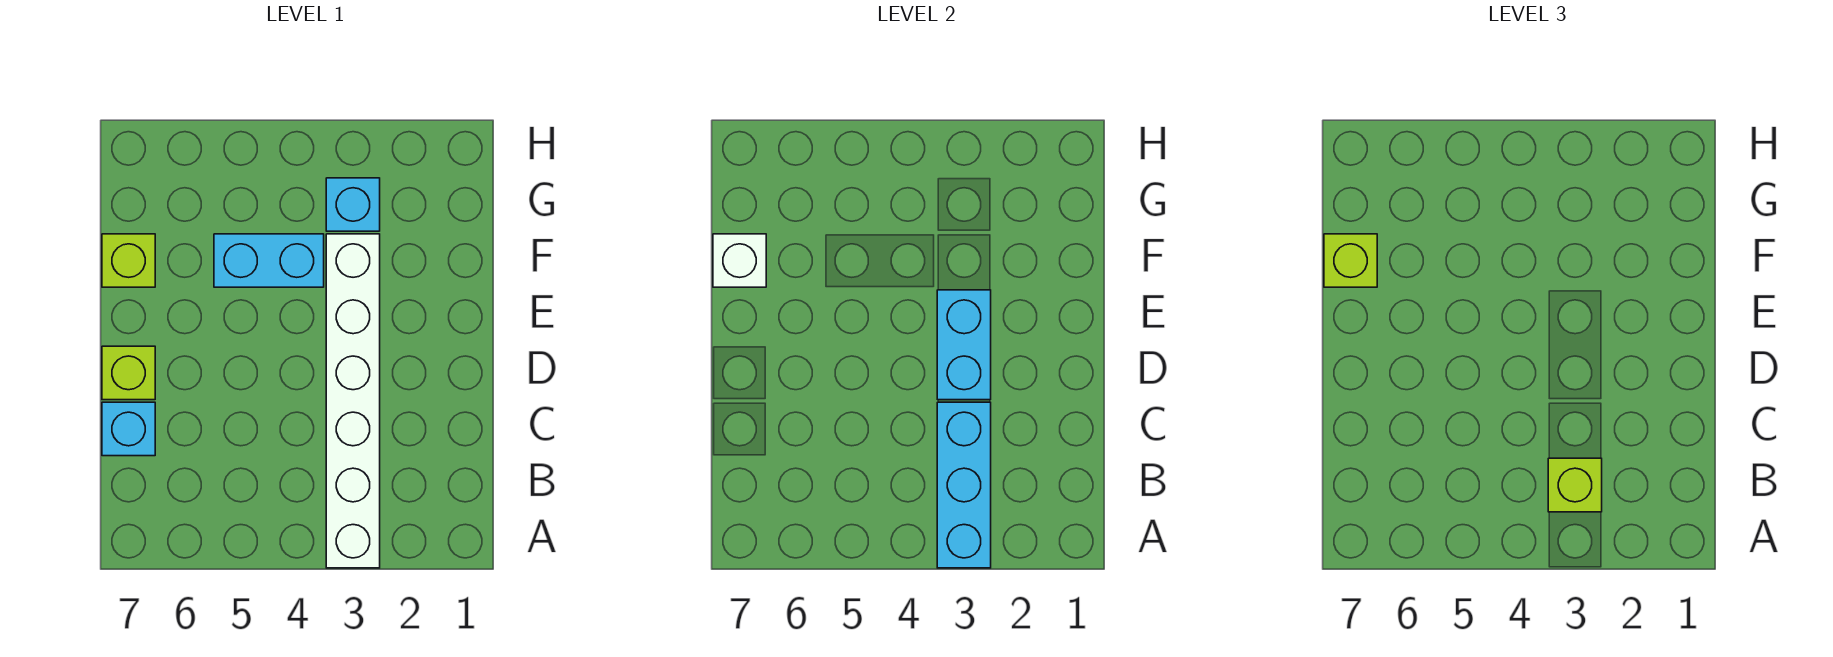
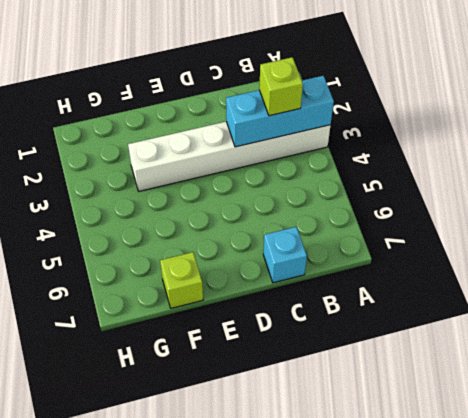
none -> lime brick D7 level 1
none -> cyan brick F4:F5 level 1

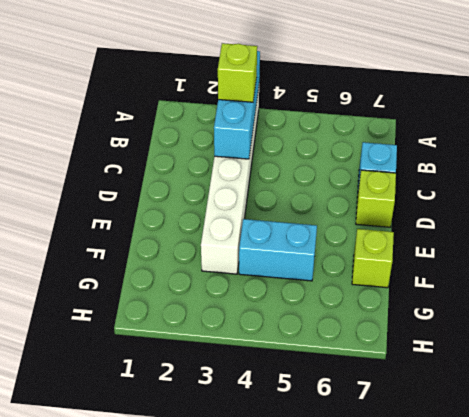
none -> cyan brick G3 level 1
none -> cyan brick D3:E3 level 2

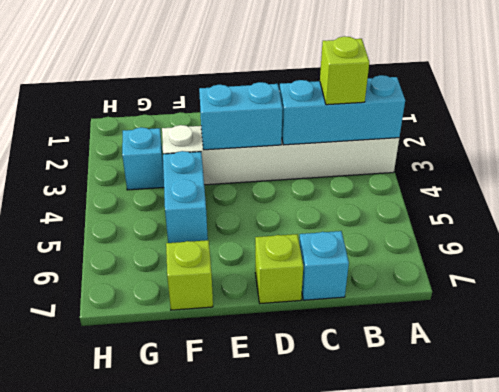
none -> white brick F7 level 2
none -> lime brick F7 level 3

